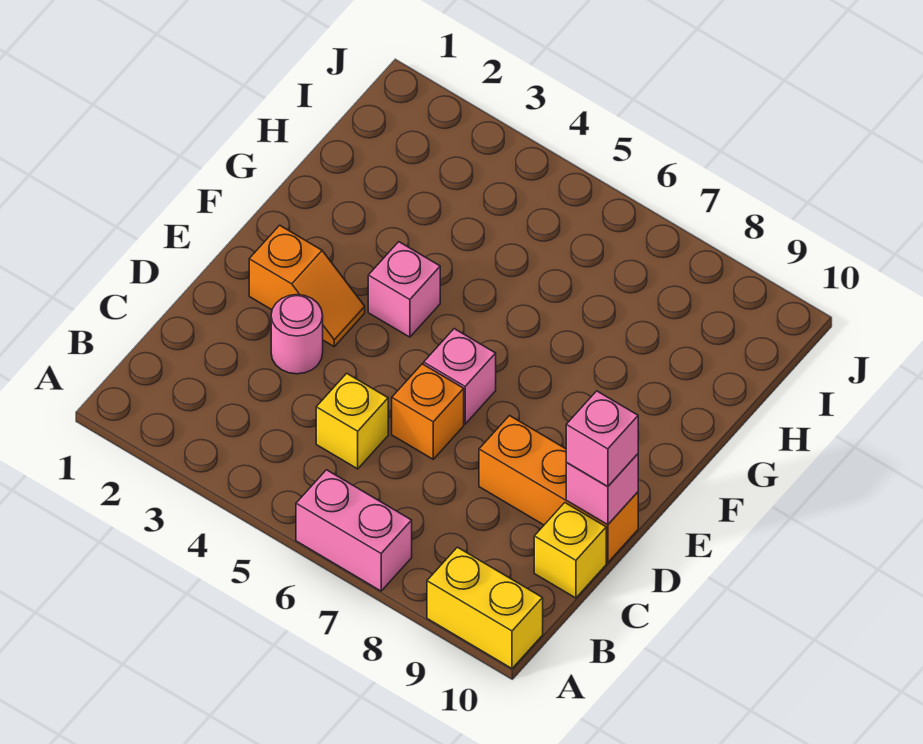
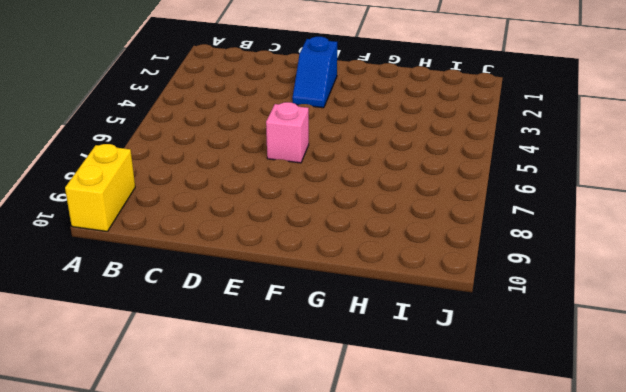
blue slope E2:E3 level 1 top 2 -> orange slope E2:E3 level 1 top 2
none -> pink brick A6:A7 level 1
none -> yellow brick C5 level 1
none -> yellow brick C10 level 1

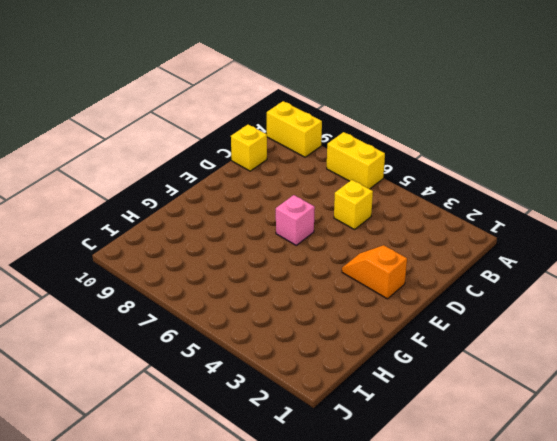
yellow brick A6:A7 level 1 -> pink brick A6:A7 level 1
none -> pink round brick D3 level 1
none -> orange brick D6 level 1
none -> orange brick D8:D10 level 1

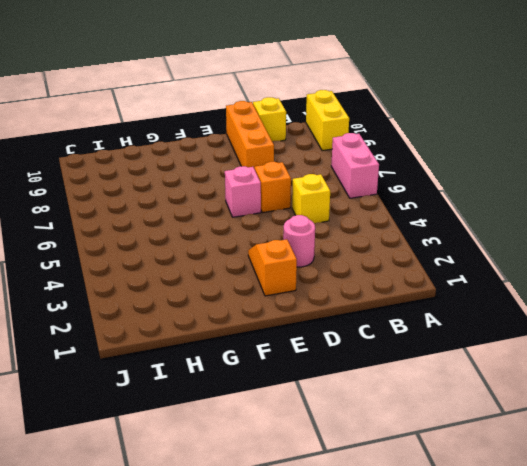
none -> pink brick F4 level 1
none -> pink brick D10 level 2
none -> pink brick D10 level 3

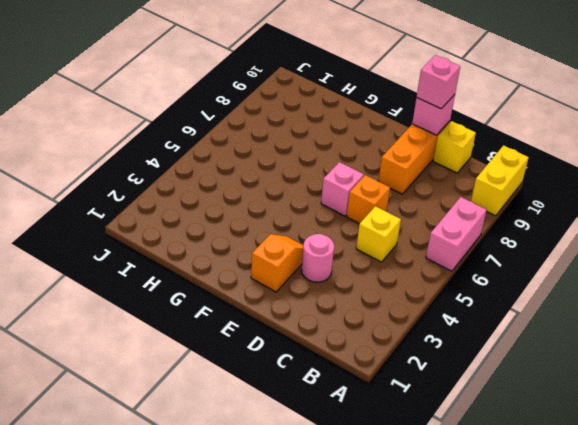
none -> pink brick F4 level 1

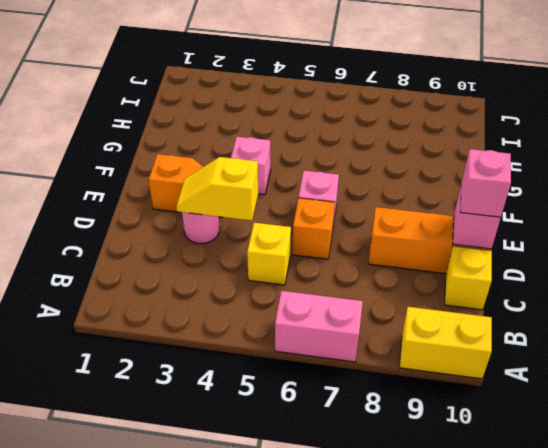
yellow slope D3:D4 level 2 top 4 -> none

